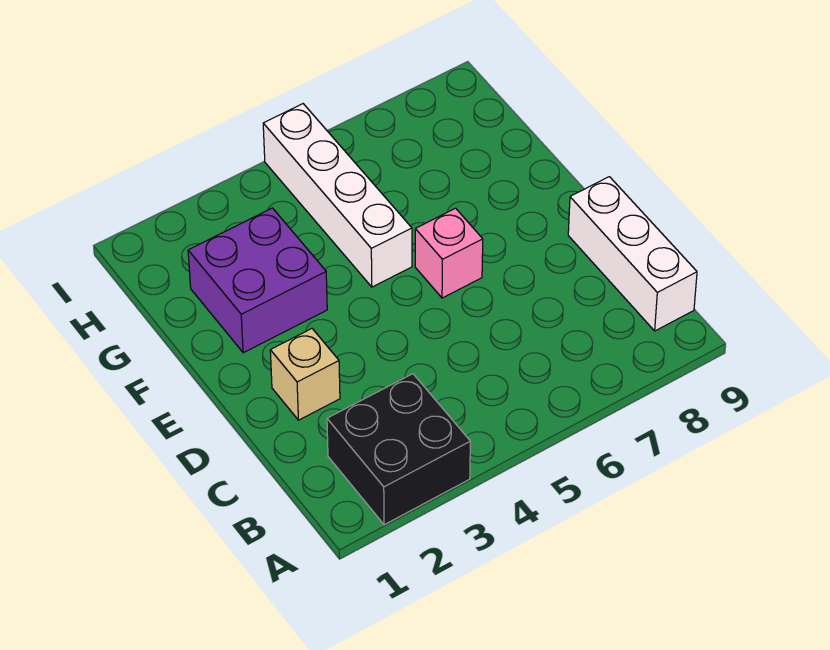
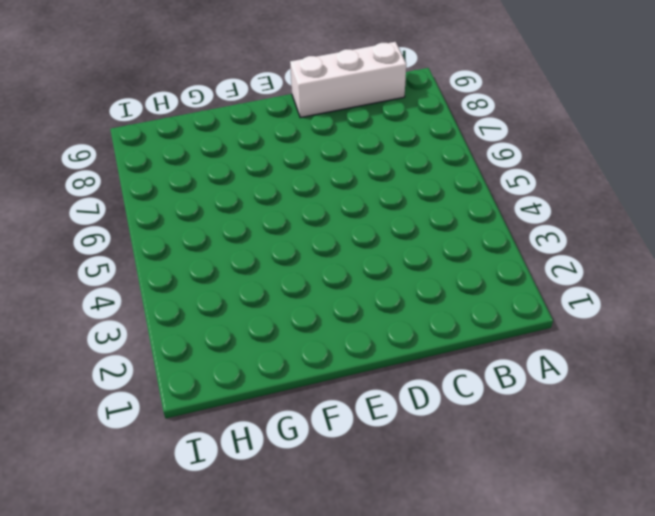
none -> black brick A2:B3 level 1
none -> tan brick D2 level 1

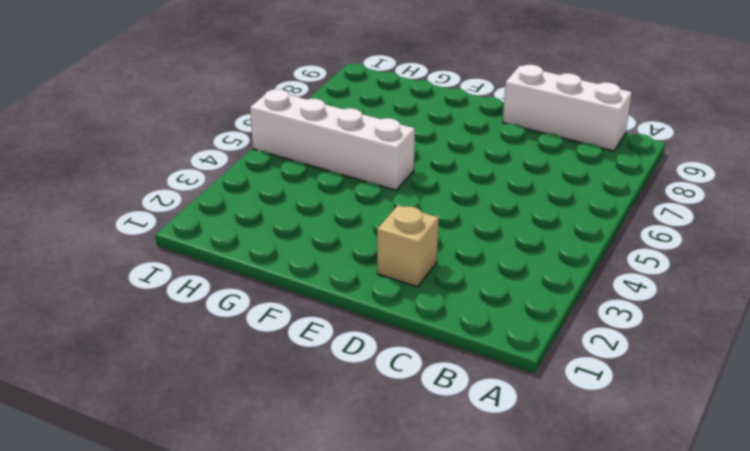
none -> black brick A2:B3 level 1
none -> pink brick E6 level 1

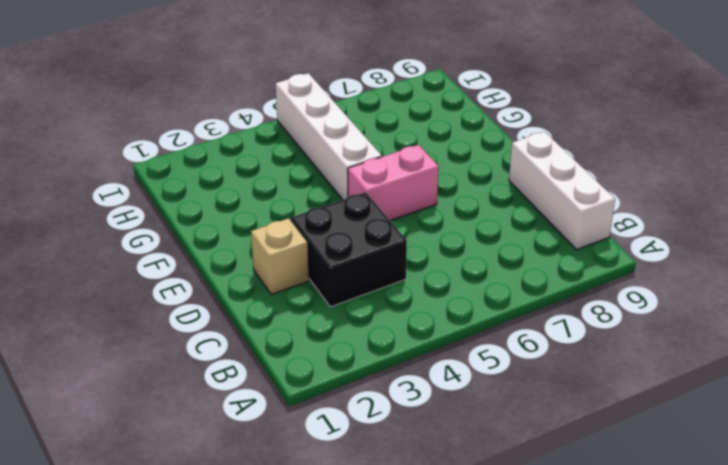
black brick C3:D4 level 1 -> black brick A2:B3 level 1
pink brick E5:E6 level 1 -> pink brick E6 level 1
none -> purple brick F2:G3 level 1

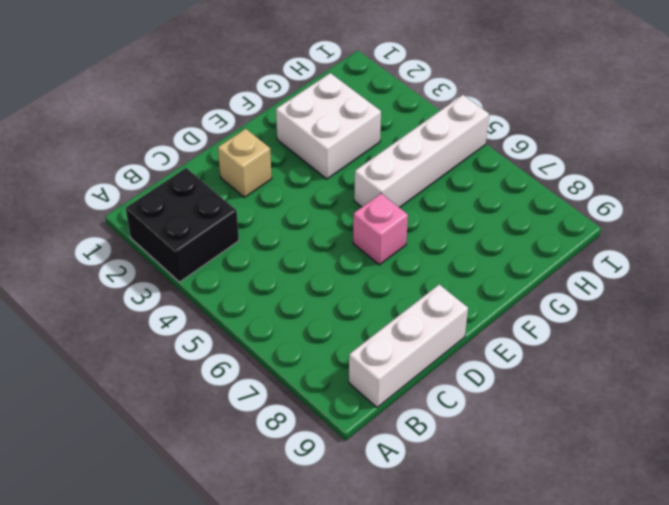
white brick F2:G3 level 1 -> purple brick F2:G3 level 1

